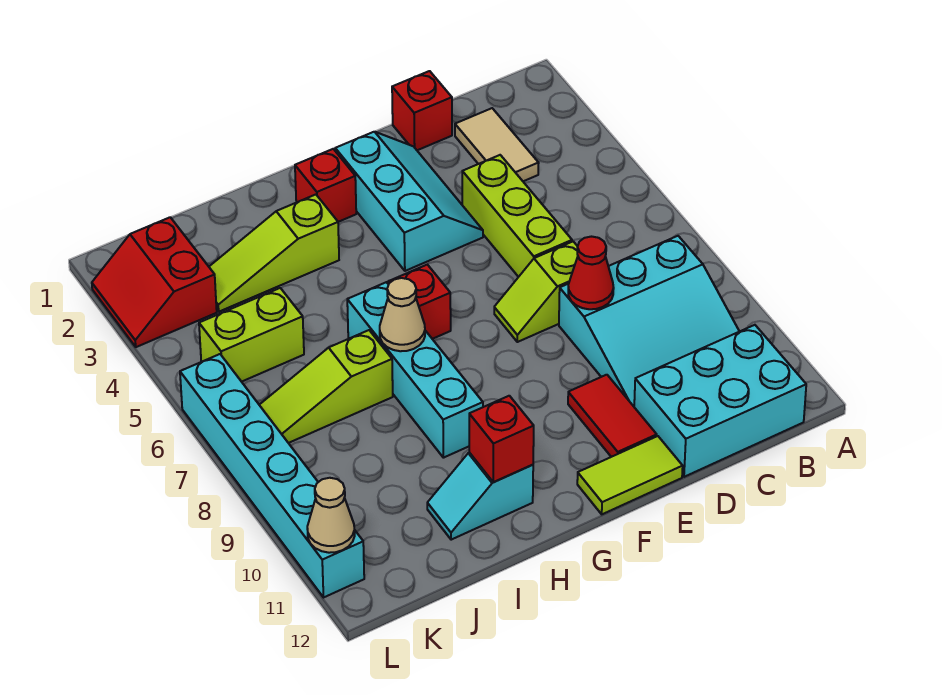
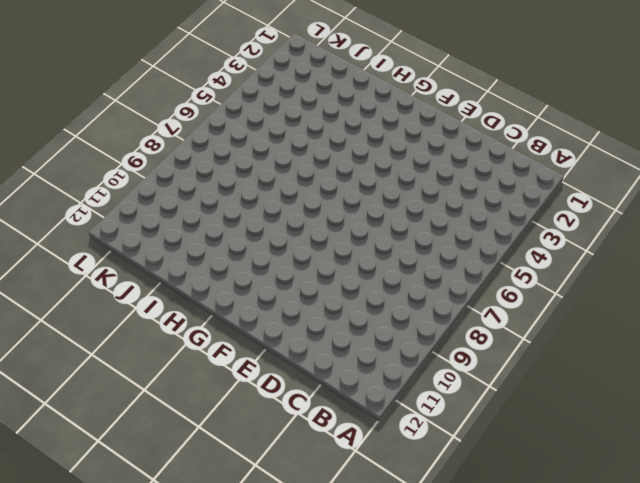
none -> cyan slope B8:D10 level 1 top 8
none -> cyan brick B11:D12 level 1
none -> tan tile C2:C3 level 1

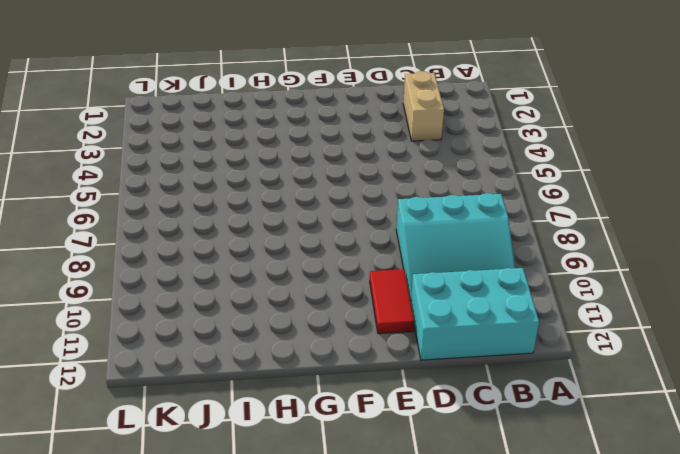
tan brick C2:C3 level 1 -> tan tile C2:C3 level 1
none -> red brick D1 level 1
none -> lime brick D4:D6 level 1
none -> lime slope D7:E7 level 1 top D

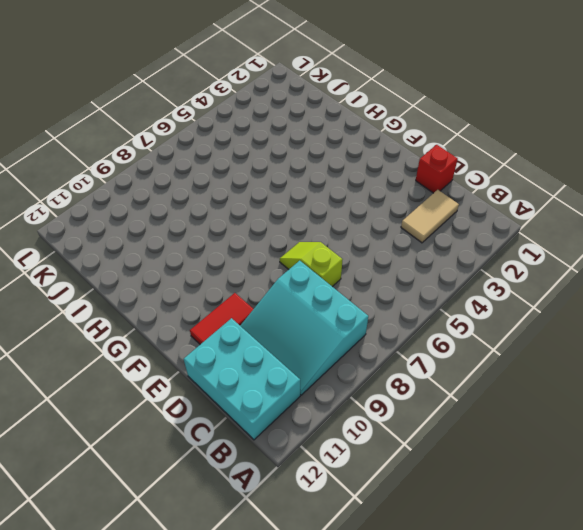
none -> lime brick D4:D6 level 1
none -> cyan slope E2:F4 level 1 top F
none -> lime tile E12:F12 level 1

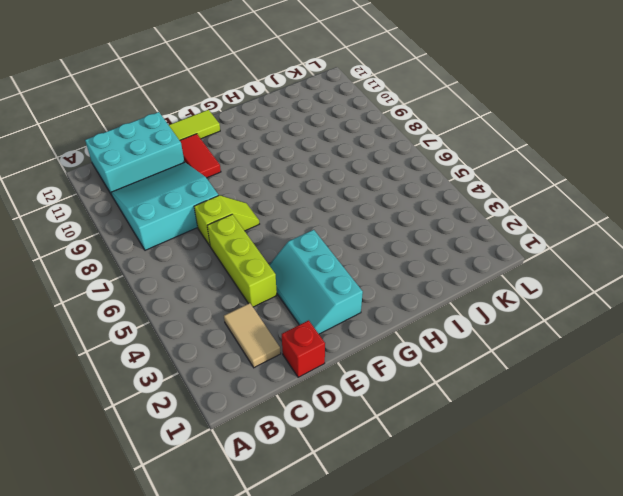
none -> red brick G2 level 1
none -> red brick G6 level 1
none -> lime slope H3:J3 level 1 top H

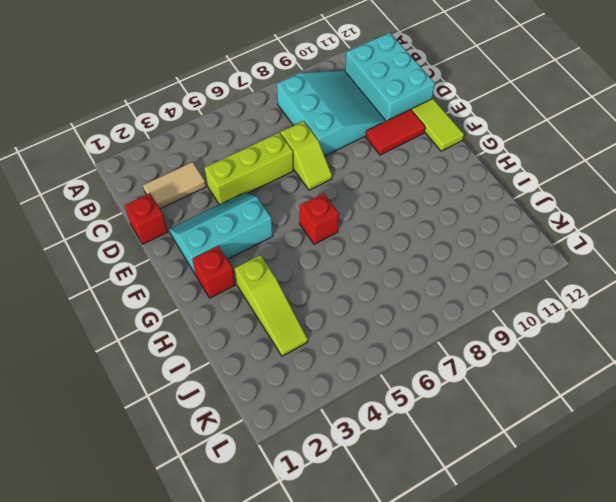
none -> cyan brick H6:H9 level 1
none -> cyan slope H11:I11 level 1 top H
none -> lime slope I7:K7 level 1 top I

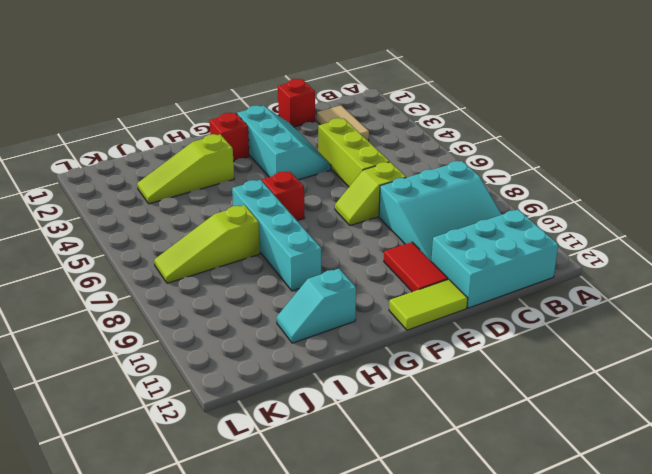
none -> lime brick J5:K5 level 1
none -> red slope K2:L3 level 1 top K
none -> cyan brick L6:L11 level 1

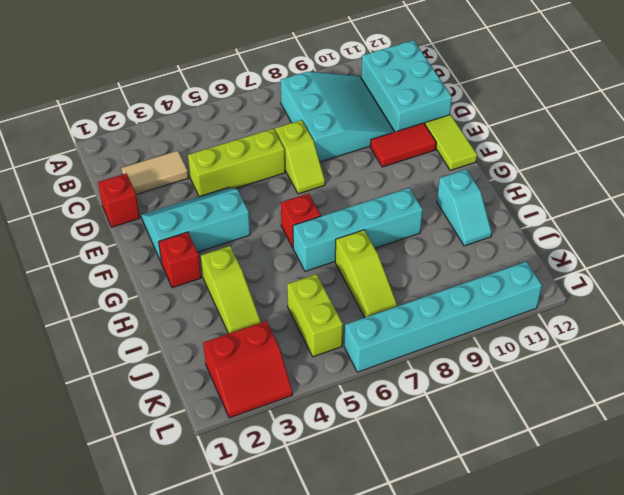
none -> red cone D8 level 2
none -> tan cone H7 level 2
none -> red brick H11 level 2

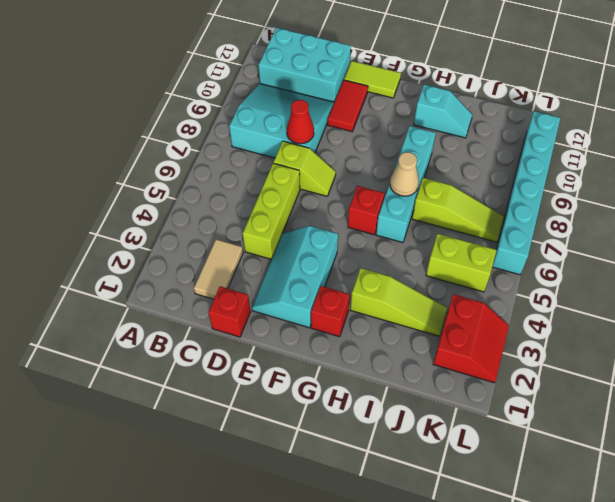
none -> red brick H11 level 2
none -> tan cone L11 level 2

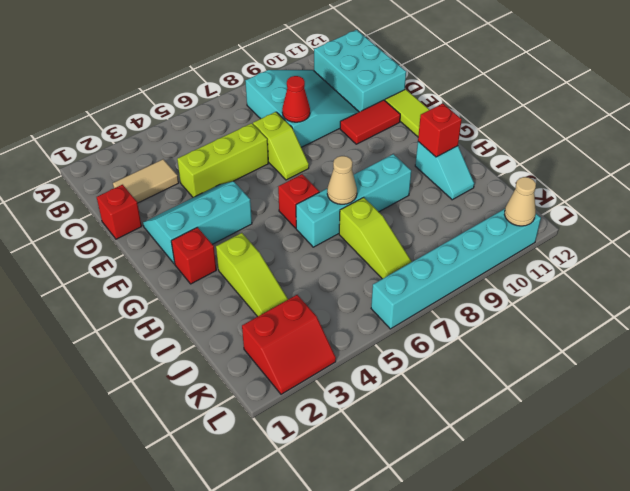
none -> lime brick J5:K5 level 1

